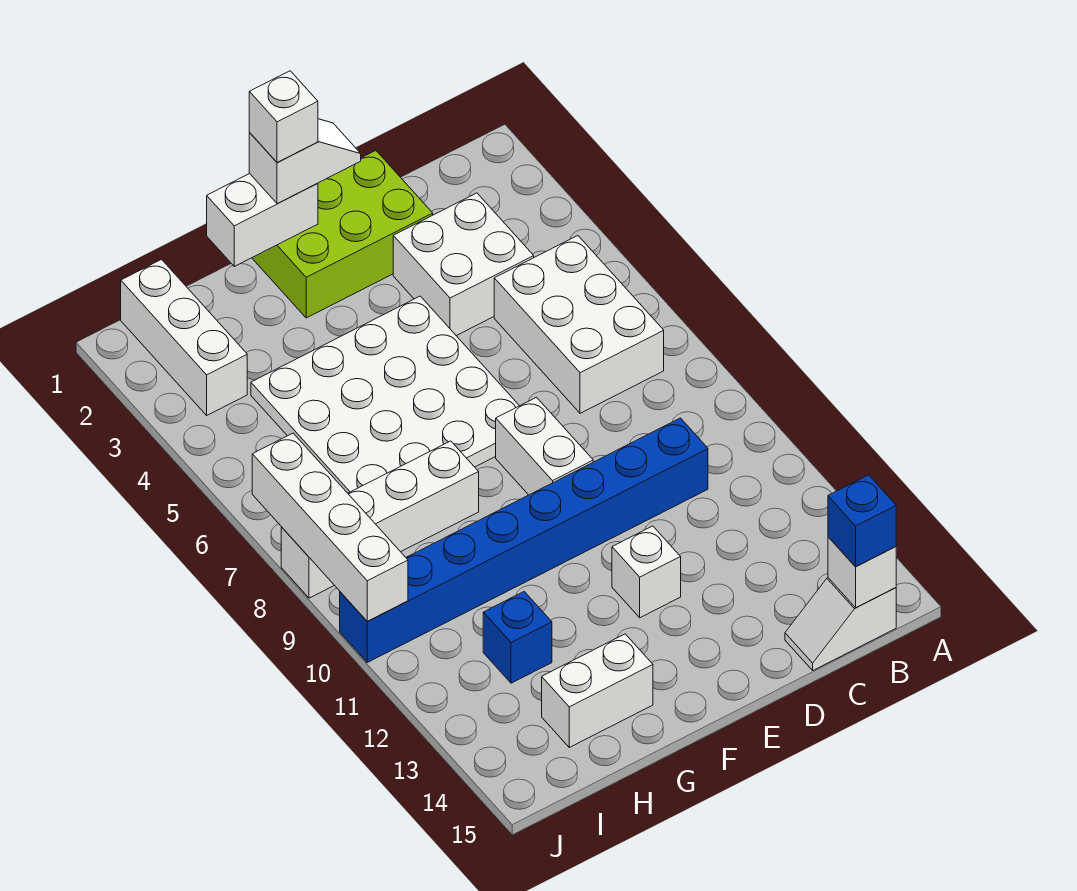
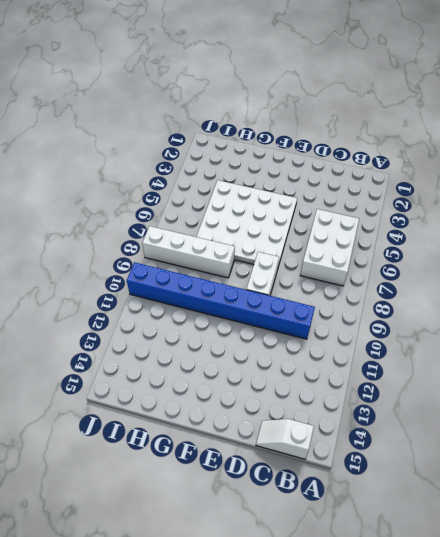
none -> white brick C3:D4 level 1
none -> lime brick D1:F2 level 1
none -> white brick E12 level 1

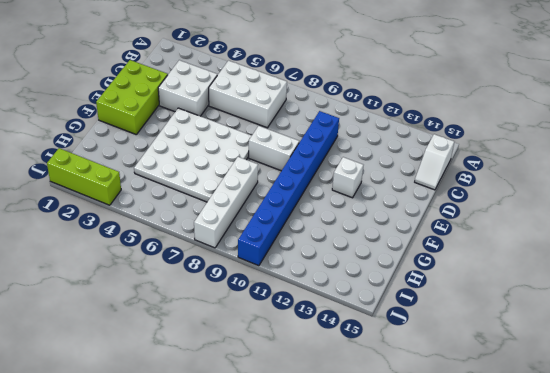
lime brick J1:J3 level 1 -> none
none -> white brick G14:H14 level 1
none -> blue brick H12 level 1
none -> white brick I1:I3 level 1

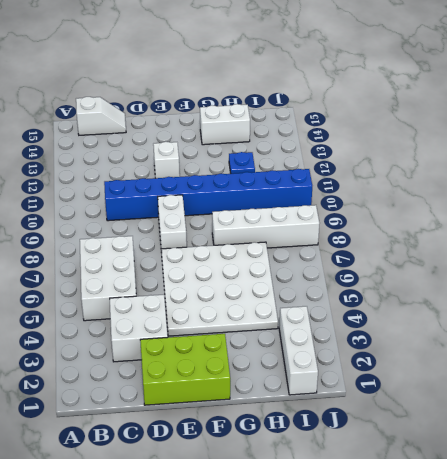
blue plate H12 level 1 -> blue brick H12 level 1
none -> white brick B15 level 2
none -> white brick F1:G1 level 2
none -> white brick J7:J10 level 2

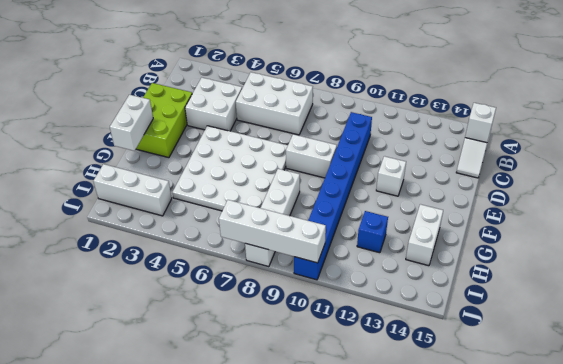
none -> blue brick B15 level 3
none -> white slope E1:F1 level 3 top F
none -> white brick F1 level 4

